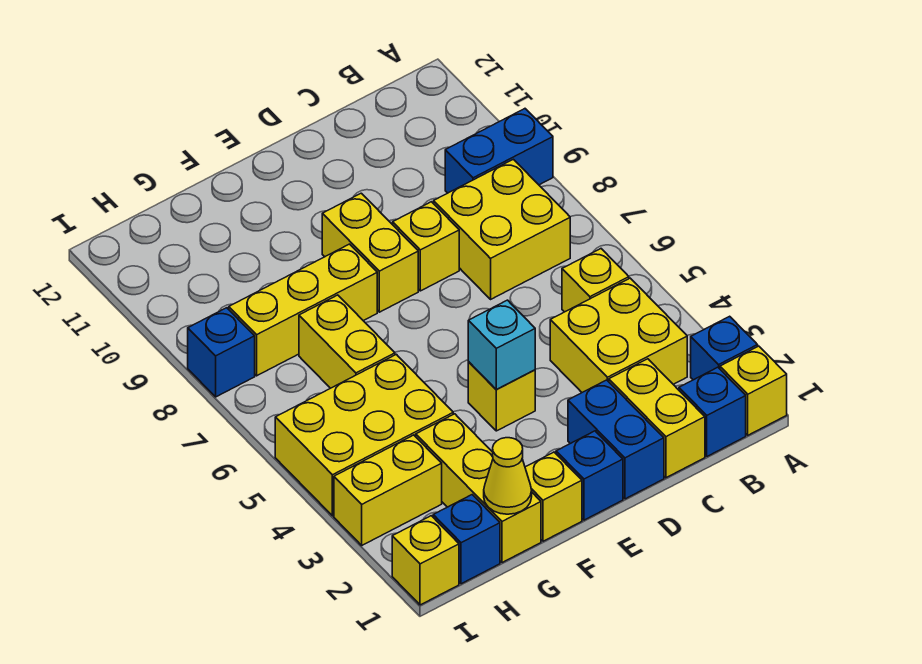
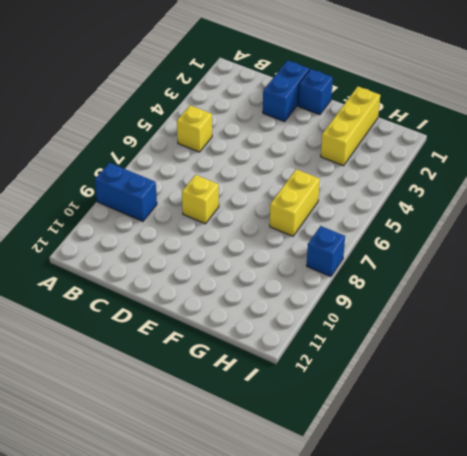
none -> yellow brick A1 level 1
none -> blue brick A2 level 1
none -> blue brick B1 level 1

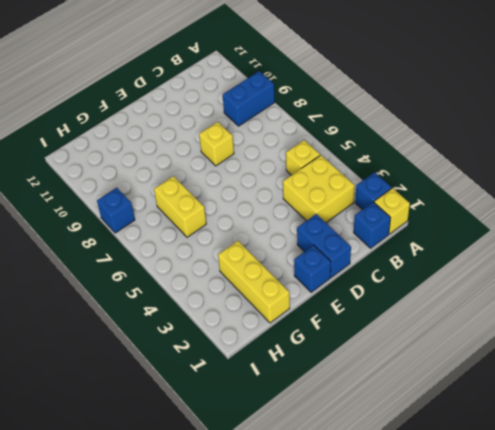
none -> yellow brick B7:C8 level 1
none -> yellow brick C1:C2 level 1
none -> yellow brick E4 level 1

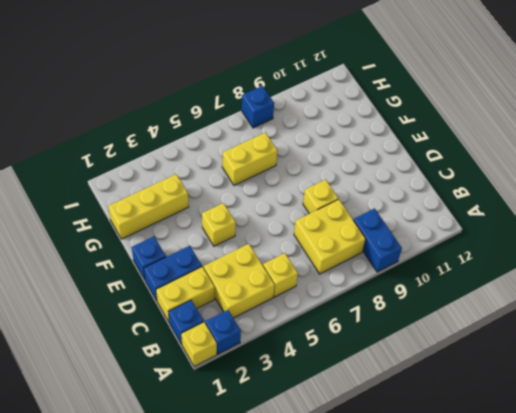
none -> yellow brick E8:E9 level 1
none -> yellow brick F1 level 1
none -> yellow brick F8:H8 level 1

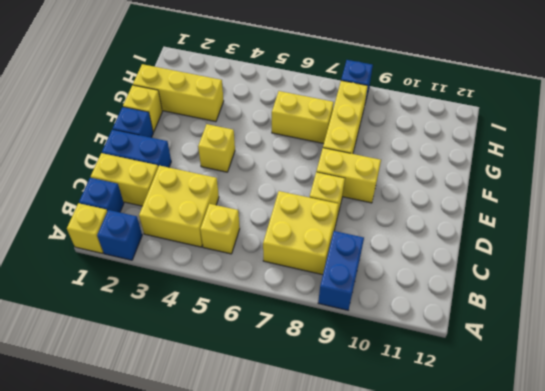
none -> yellow brick G4:I5 level 1
none -> blue brick H1 level 1
none -> yellow brick H3:I3 level 1

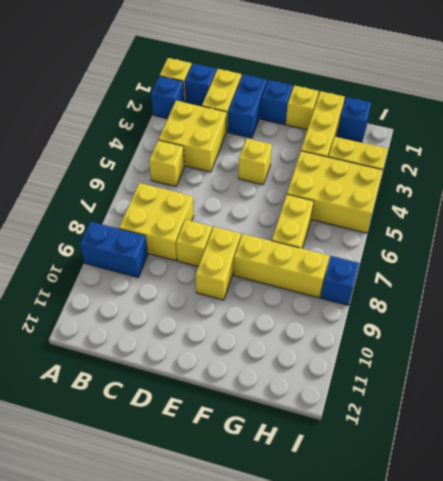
none -> yellow brick I1 level 1
none -> cyan brick E4 level 2
none -> yellow cone G1 level 2

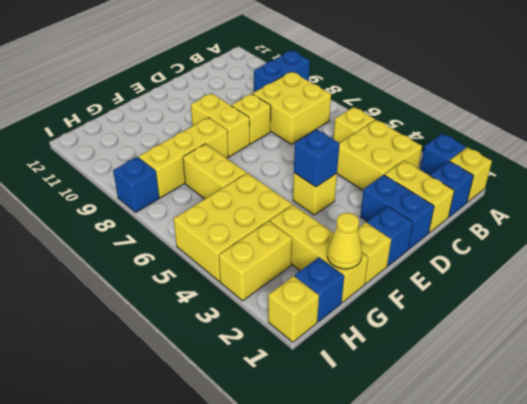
blue brick E4 level 2 -> cyan brick E4 level 2

